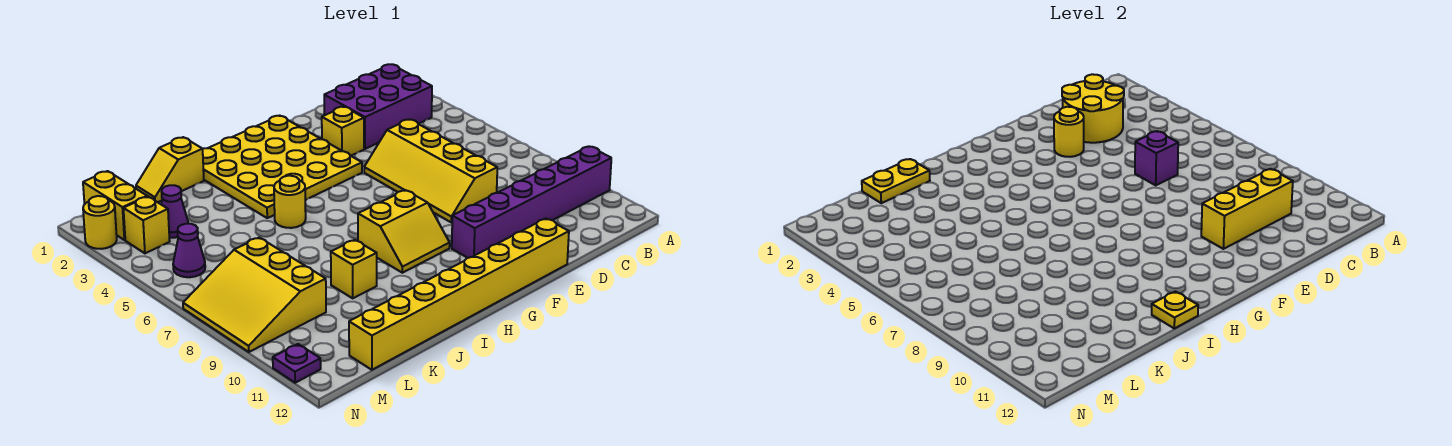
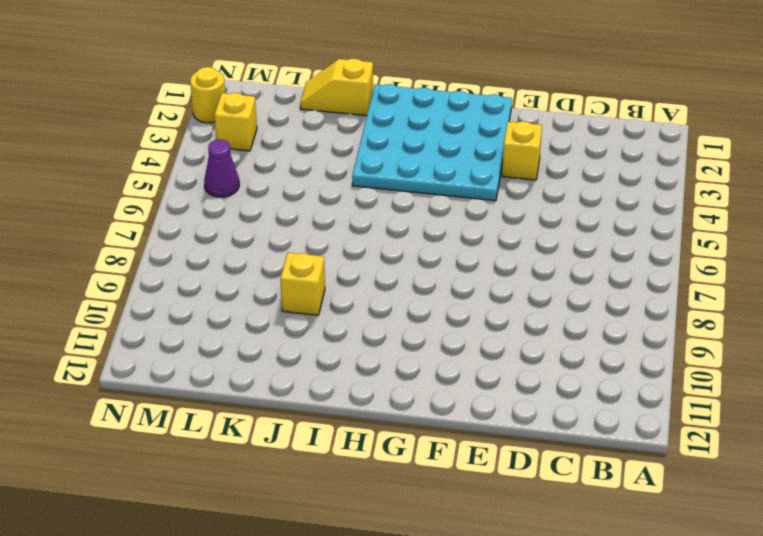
cyan plate F1:I4 level 1 -> yellow plate F1:I4 level 1
none -> purple brick A10:F10 level 1
none -> purple brick B2:D3 level 1
none -> yellow slope D5:E8 level 1 top D

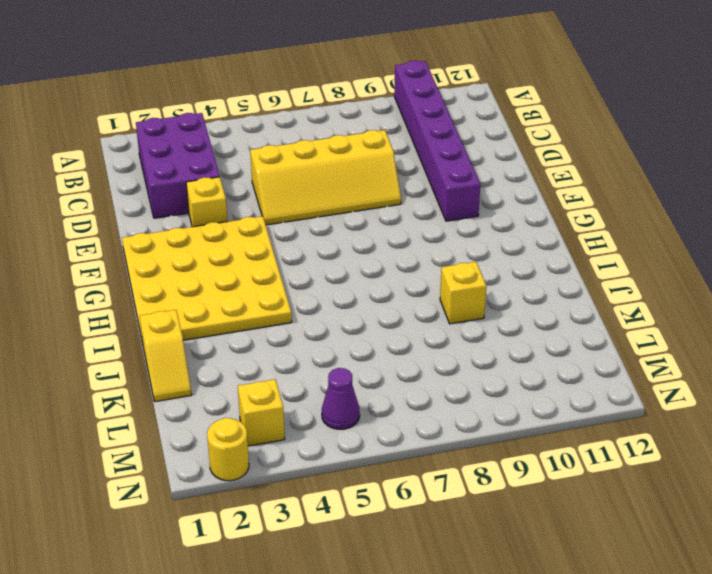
none -> yellow brick E12:L12 level 1
none -> yellow slope G8:H9 level 1 top 8
none -> yellow round brick I5 level 1

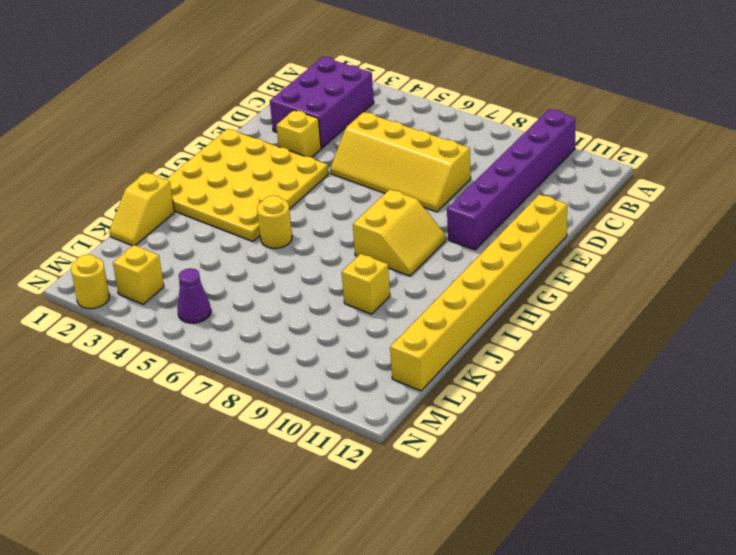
none -> purple cone L3 level 1
none -> yellow slope L7:N9 level 1 top L
none -> yellow brick M1:M2 level 1

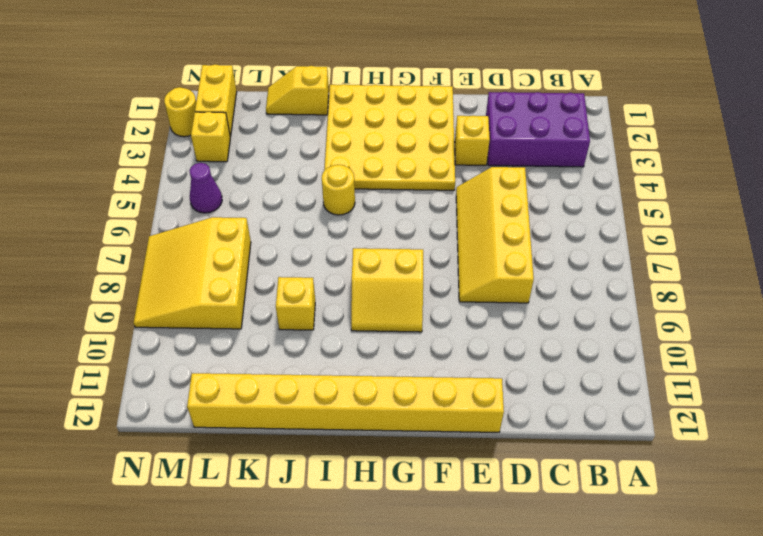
none -> purple brick A10:F10 level 1
none -> purple cone L3 level 1
none -> purple plate N11 level 1

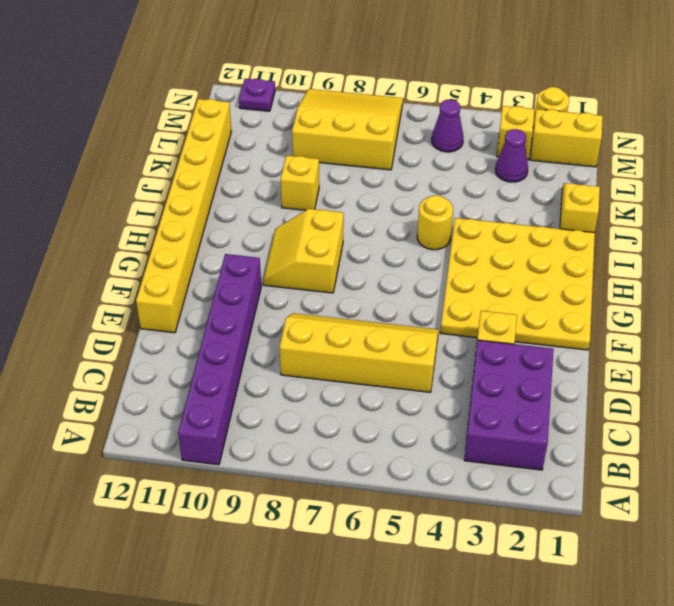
none -> yellow round brick C2:D3 level 2
none -> yellow brick C10:E10 level 2
none -> purple brick D6 level 2

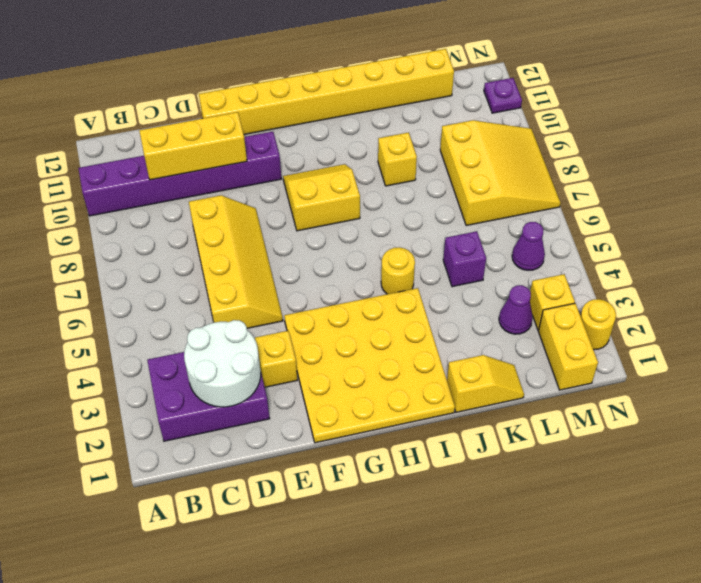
white round brick C2:D3 level 2 -> yellow round brick C2:D3 level 2
purple brick K5 level 1 -> purple brick D6 level 2
none -> yellow round brick E3 level 2
none -> yellow plate I12 level 2
none -> yellow plate J1:K1 level 2

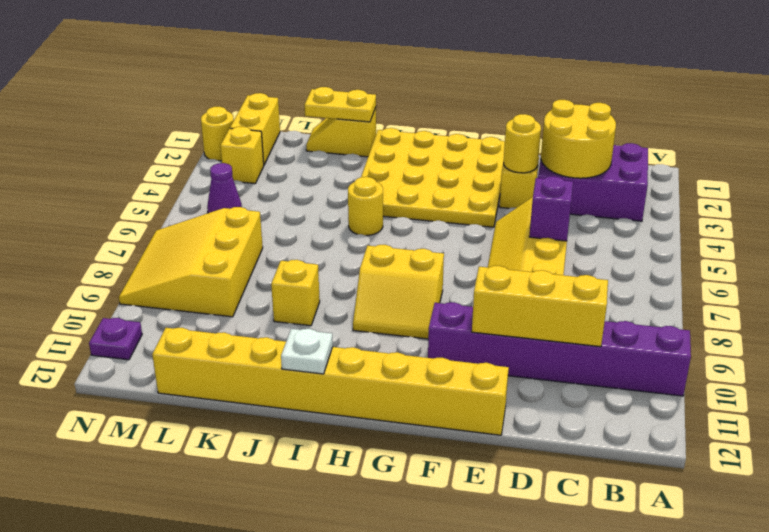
white plate I12 level 2 -> yellow plate I12 level 2
none -> purple cone L3 level 1

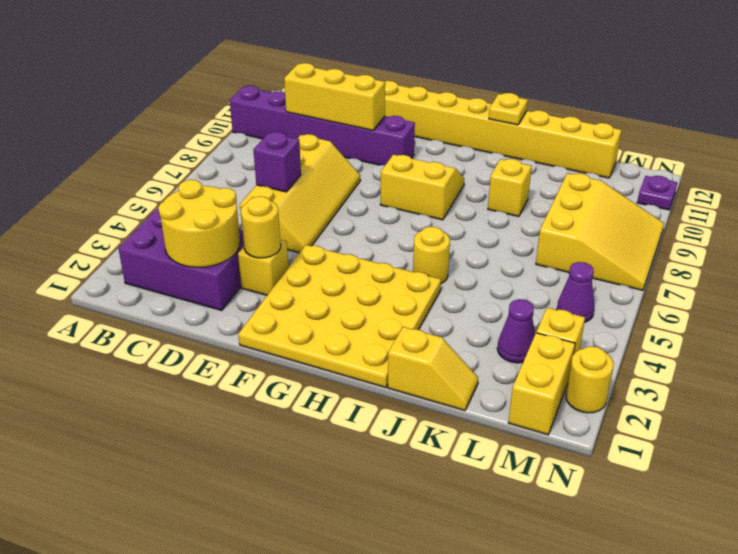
none -> yellow plate J1:K1 level 2

